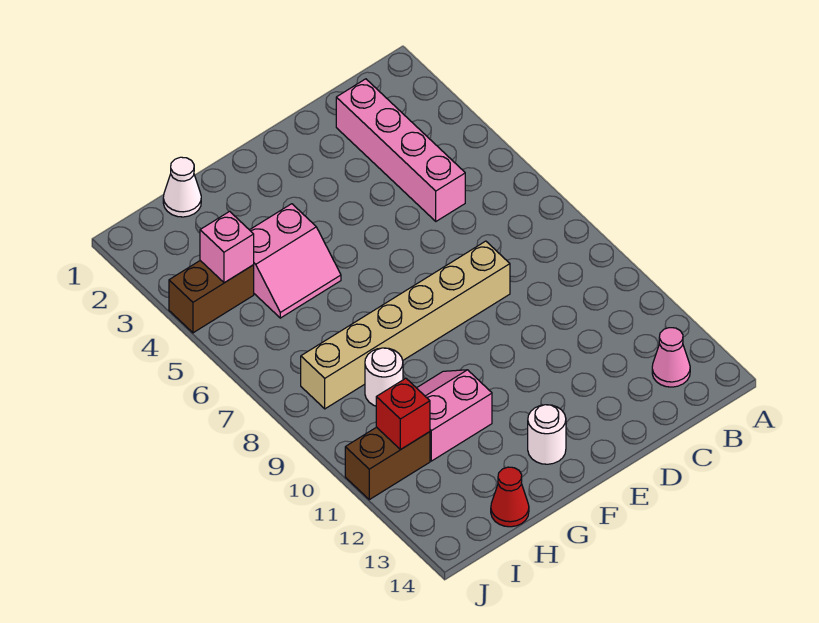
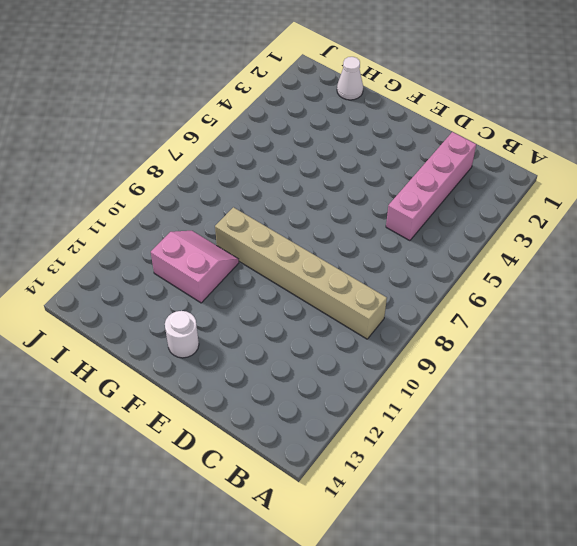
tan brick B9:G9 level 1 -> tan brick D8:I8 level 1
none -> pink cone B13 level 1
none -> pink slope G4:H5 level 1 top 4
none -> white round brick H9 level 1

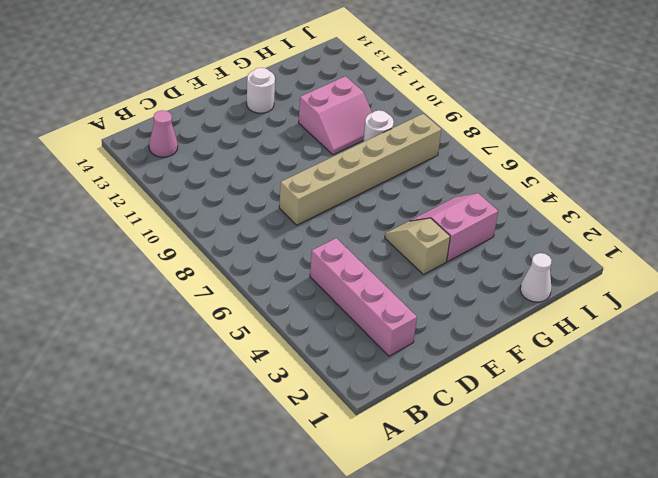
tan slope F4:F5 level 1 top 4 -> none
none -> red cone H14 level 1
none -> brown brick I4:J4 level 1
none -> brown brick I11:J11 level 1

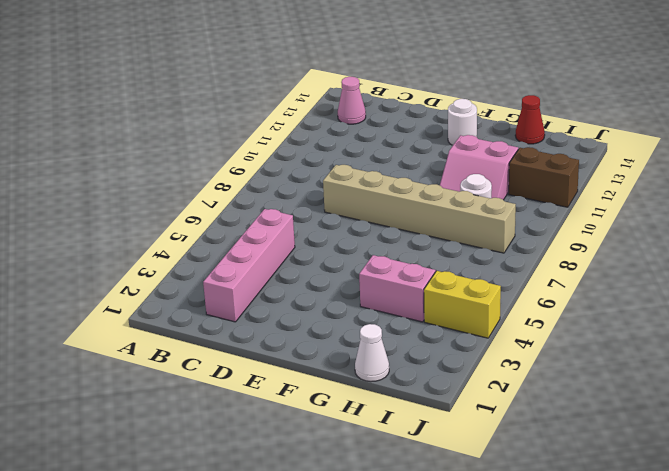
yellow brick I4:J4 level 1 -> brown brick I4:J4 level 1
none -> pink brick I4 level 2
none -> red brick I11 level 2

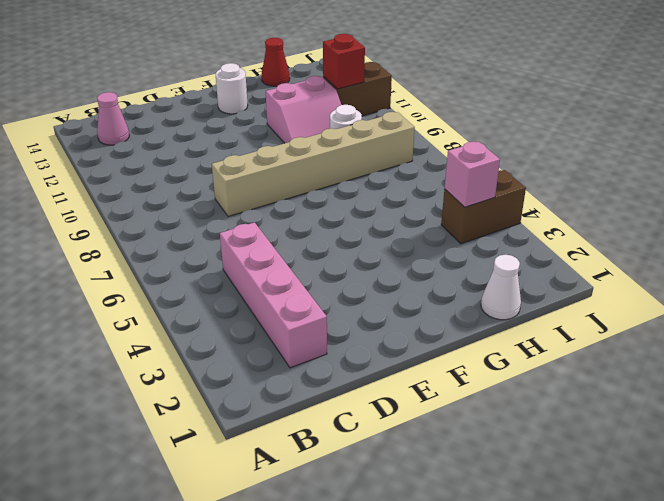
none -> pink slope G4:H5 level 1 top 4

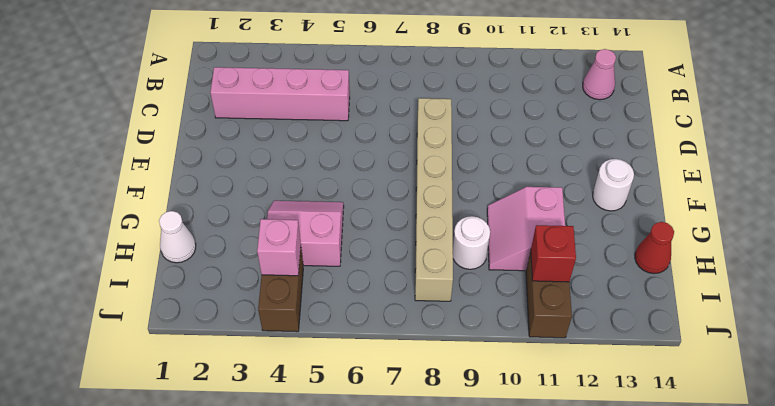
pink slope G4:H5 level 1 top H -> pink slope G4:H5 level 1 top 4

